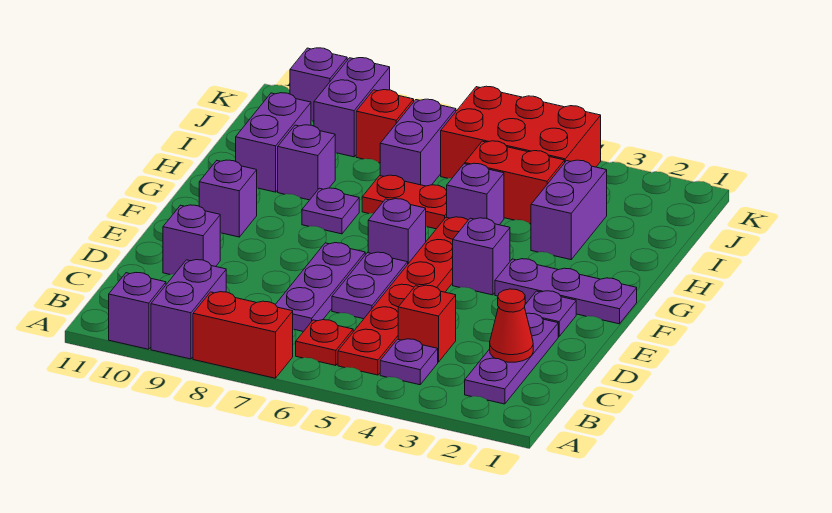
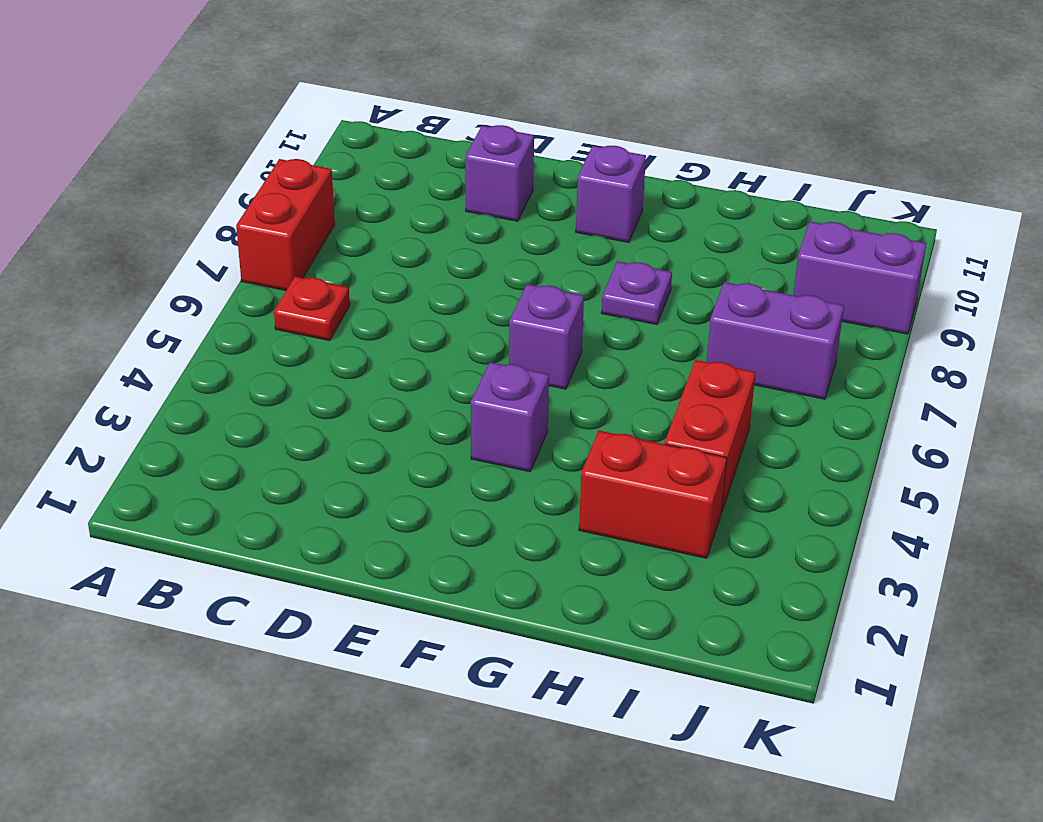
red brick H3:I3 level 1 -> purple brick H3:I3 level 1
none -> purple brick A9:B9 level 1
none -> purple brick A10 level 1
none -> purple plate B2:D2 level 1

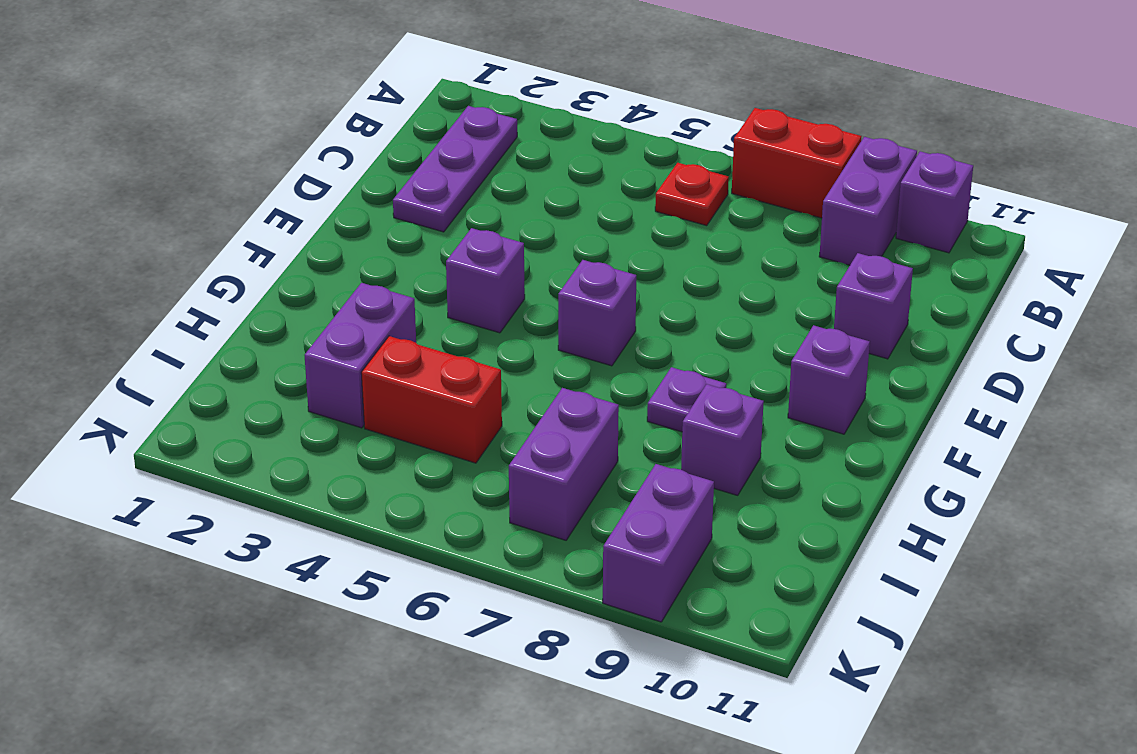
none -> purple plate B4 level 1
none -> red plate B5:G5 level 1
none -> red brick C4 level 1

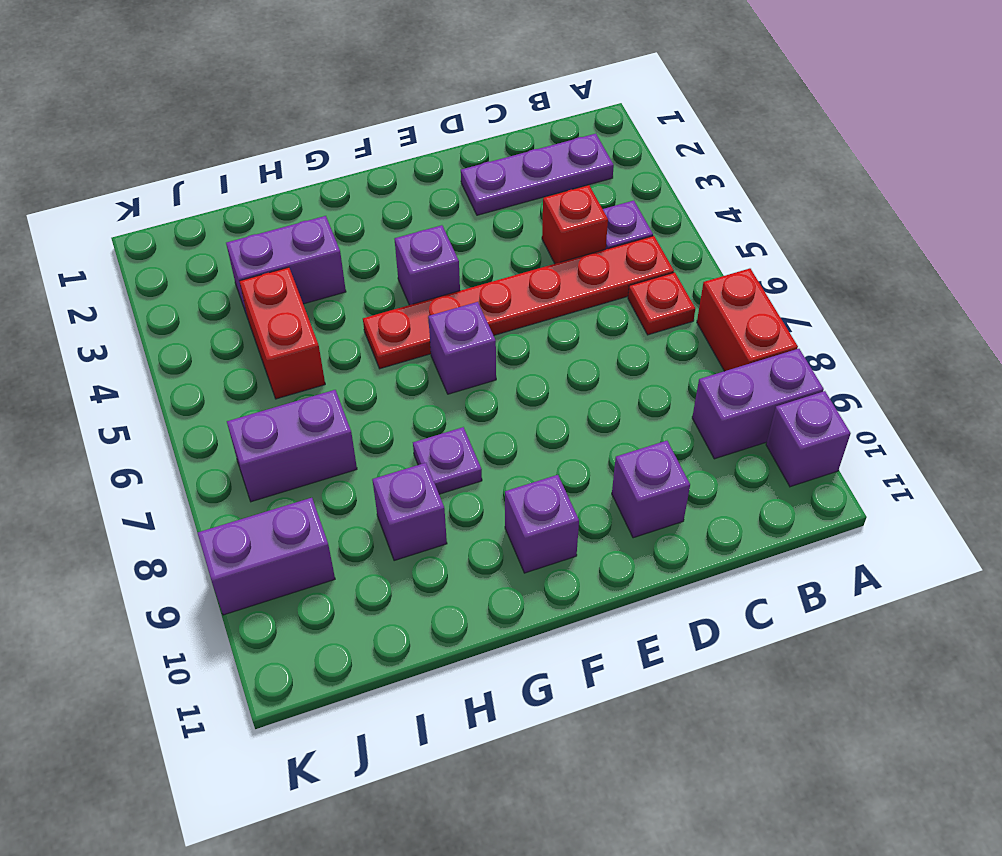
none -> purple plate C7:E7 level 1
none -> purple plate D6:E6 level 1
none -> purple plate E2 level 1

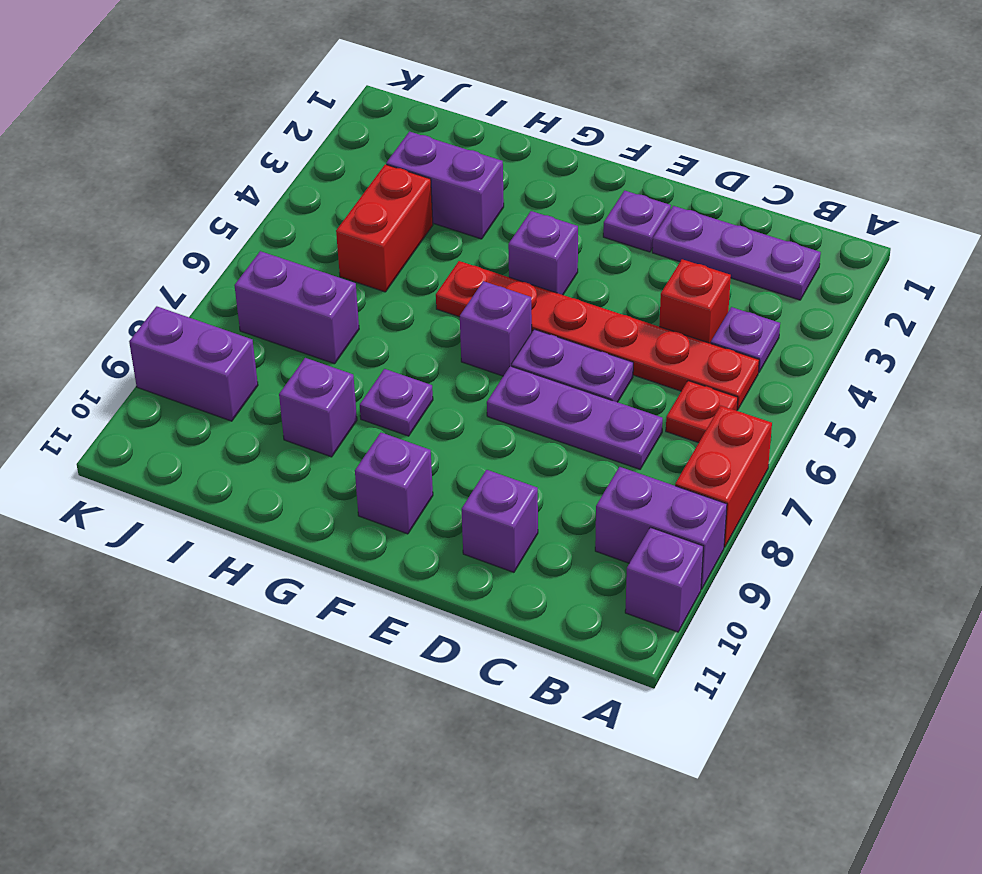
none -> purple plate F1:F3 level 1
none -> purple brick H5 level 1
none -> red plate H6:H7 level 1

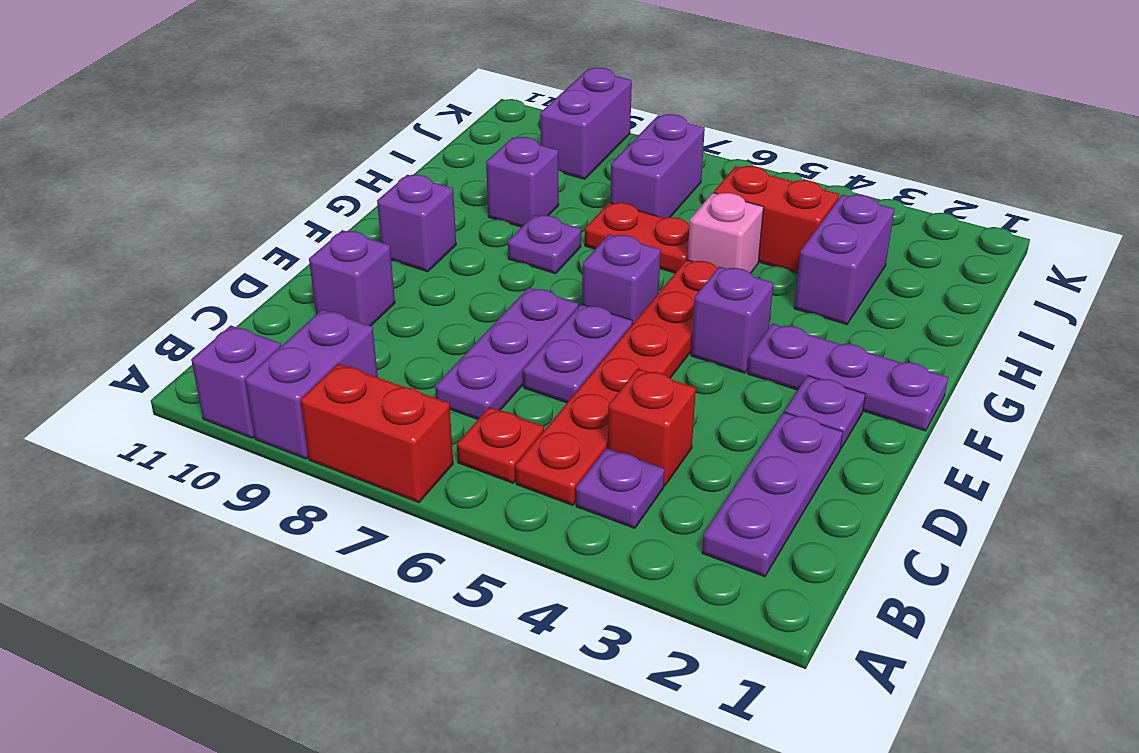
pink brick H5 level 1 -> purple brick H5 level 1
none -> purple brick H10:I10 level 1
none -> red brick J4:K6 level 1
none -> red brick J8 level 1

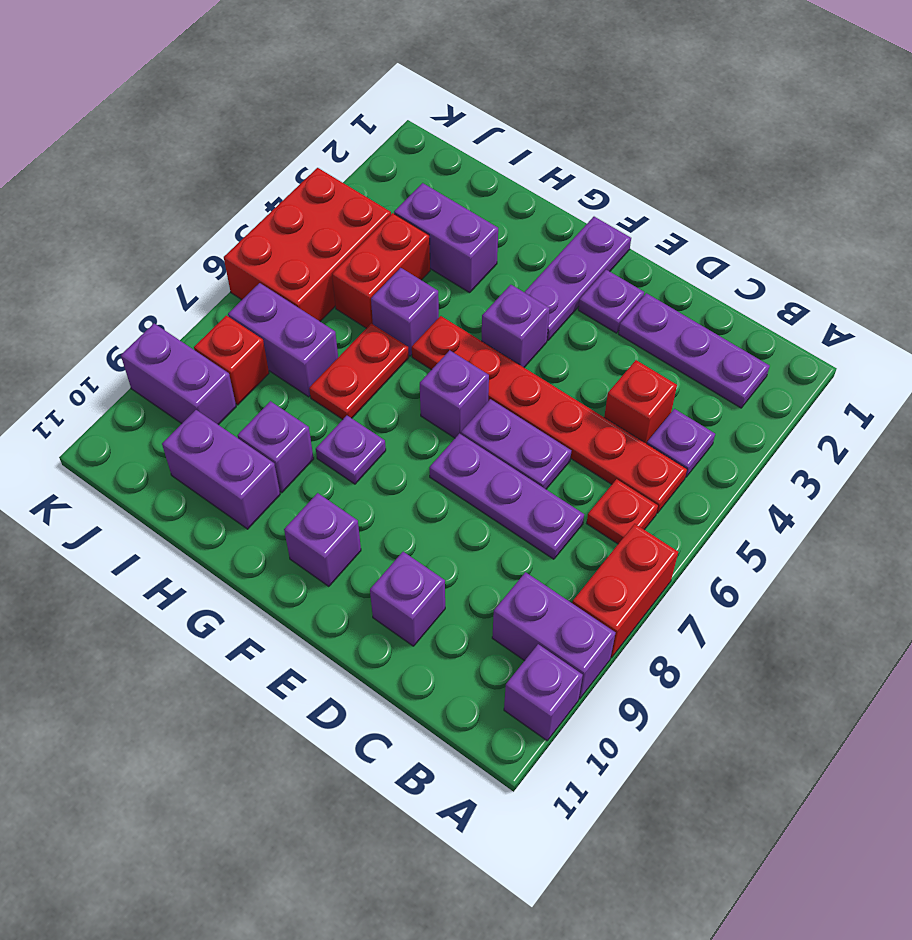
none -> purple brick K10 level 1
none -> red cone C2 level 2

